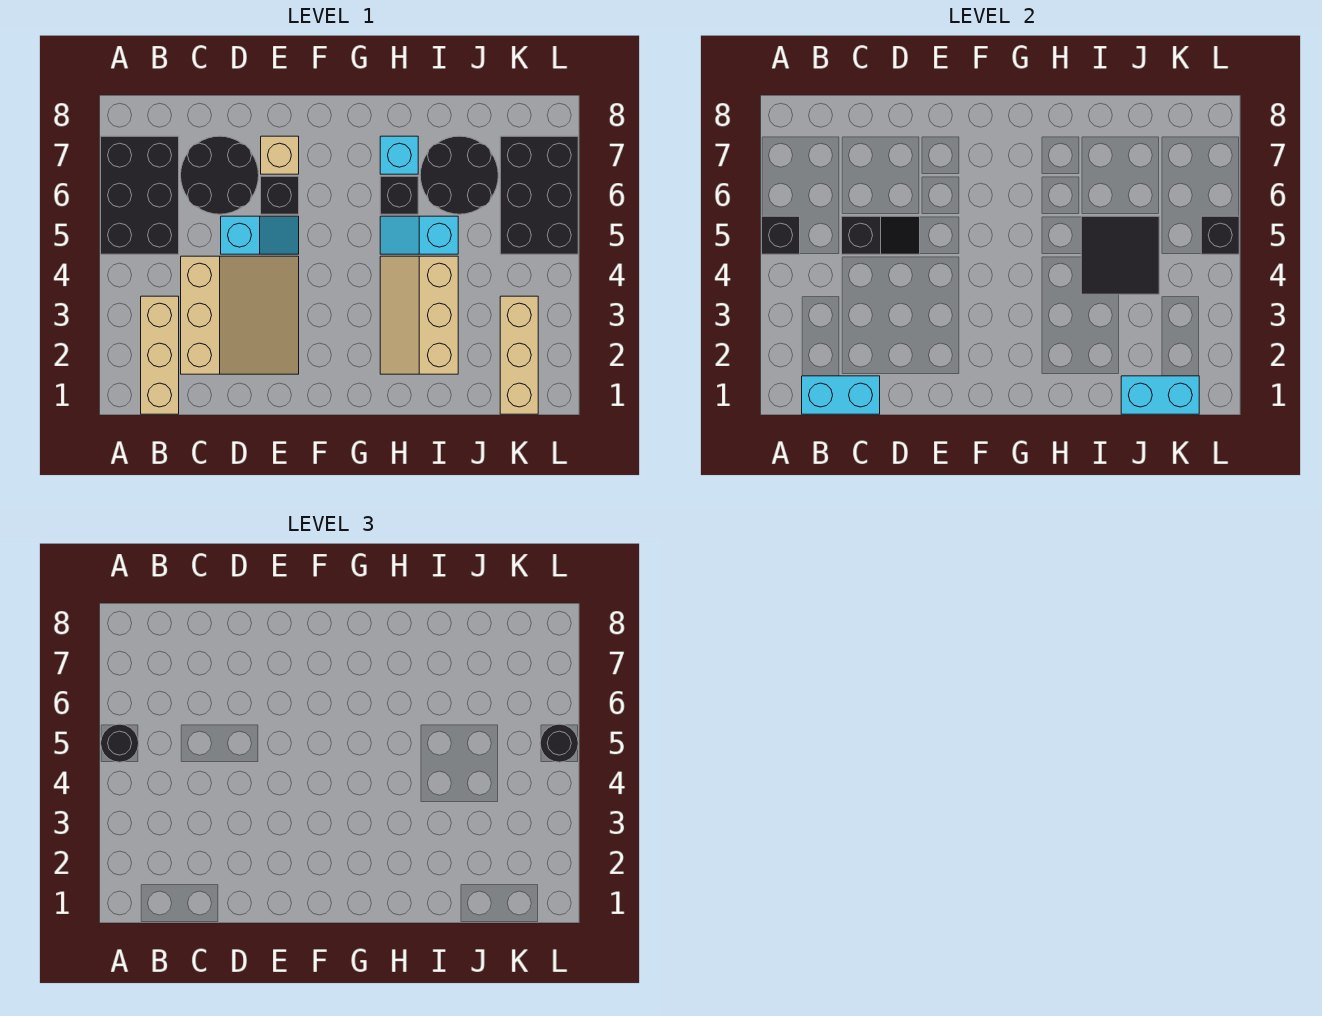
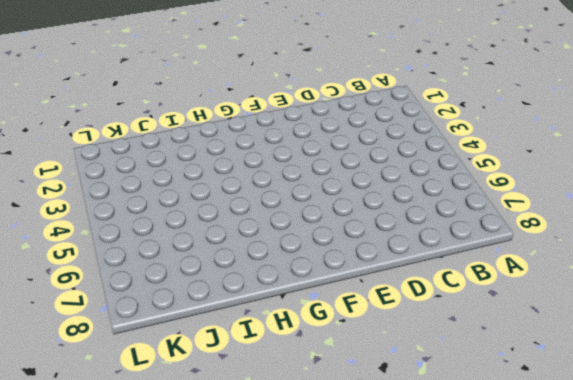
none -> black brick A5:B7 level 1
none -> tan brick B1:B3 level 1
none -> tan slope C2:E4 level 1 top C

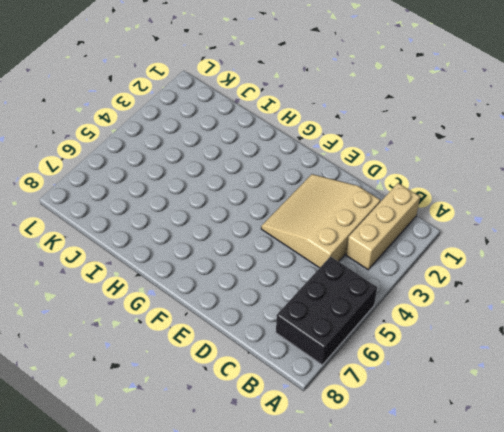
none -> black round brick C6:D7 level 1
none -> cyan slope D5:E5 level 1 top D
none -> black brick E6 level 1

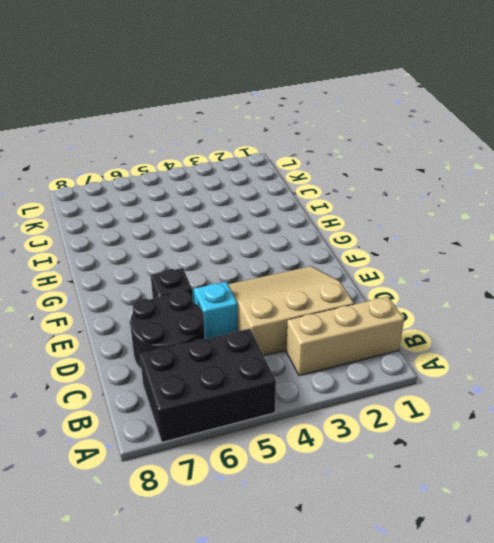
none -> tan brick E7 level 1
none -> tan slope H2:I4 level 1 top I
none -> cyan slope H5:I5 level 1 top I

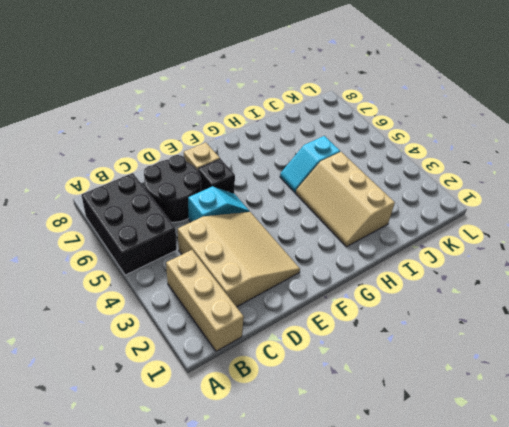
none -> black brick H6 level 1
none -> cyan brick H7 level 1
none -> black round brick I6:J7 level 1

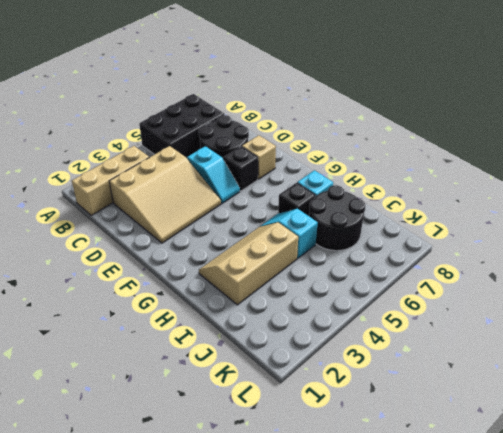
none -> tan brick K1:K3 level 1
none -> black brick K5:L7 level 1
none -> black brick A5 level 2

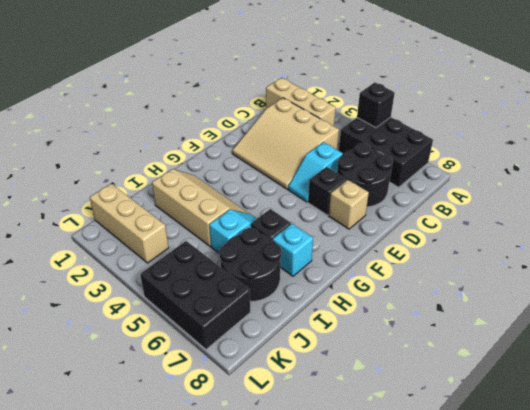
none -> cyan brick B1:C1 level 2
none -> black slope C5:D5 level 2 top C
none -> black tile I4:J5 level 2

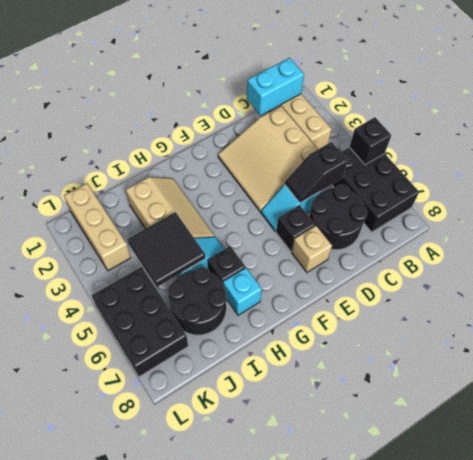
none -> cyan brick J1:K1 level 2
none -> black brick L5 level 2
none -> black round brick A5 level 3

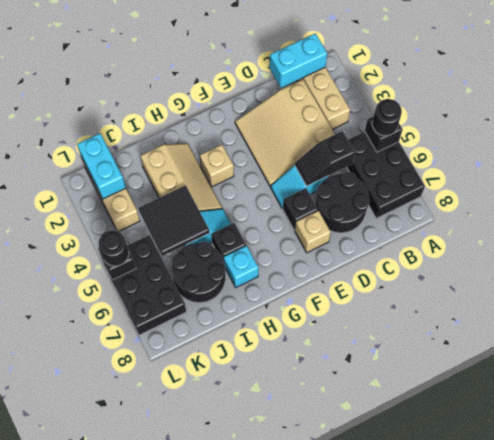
tan brick G3 level 1 -> none
cyan brick K1:K2 level 2 -> cyan brick J1:K1 level 2

